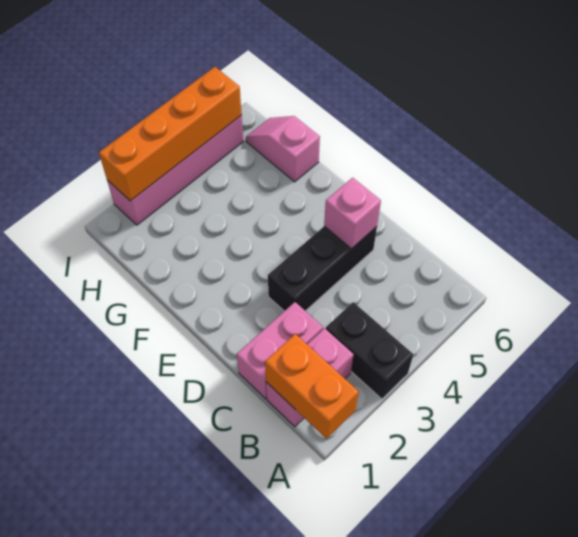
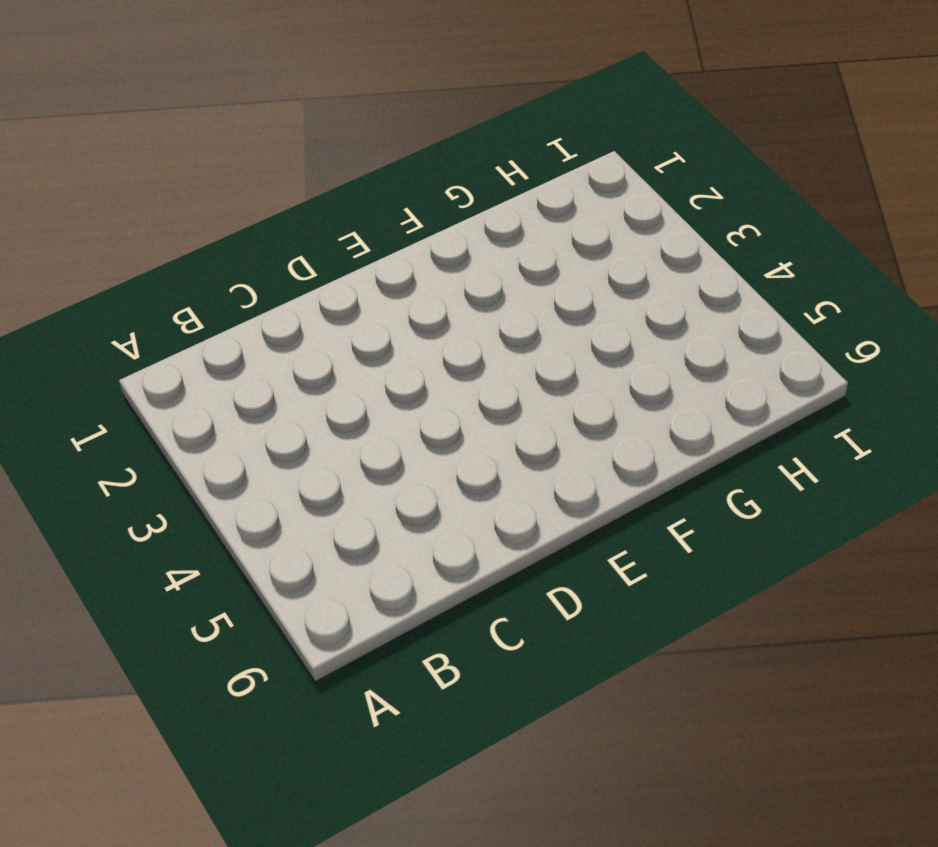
none -> black brick A3:B3 level 1
none -> pink brick B1:B2 level 1

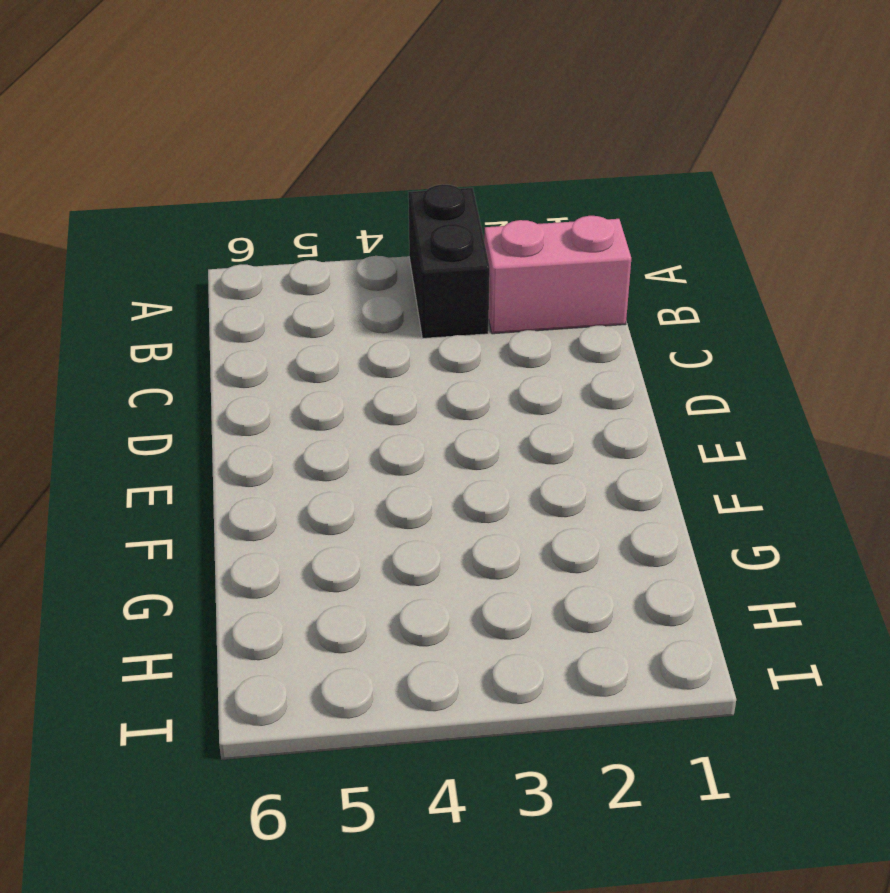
none -> pink brick C1:C2 level 1
none -> black brick D3:D5 level 1

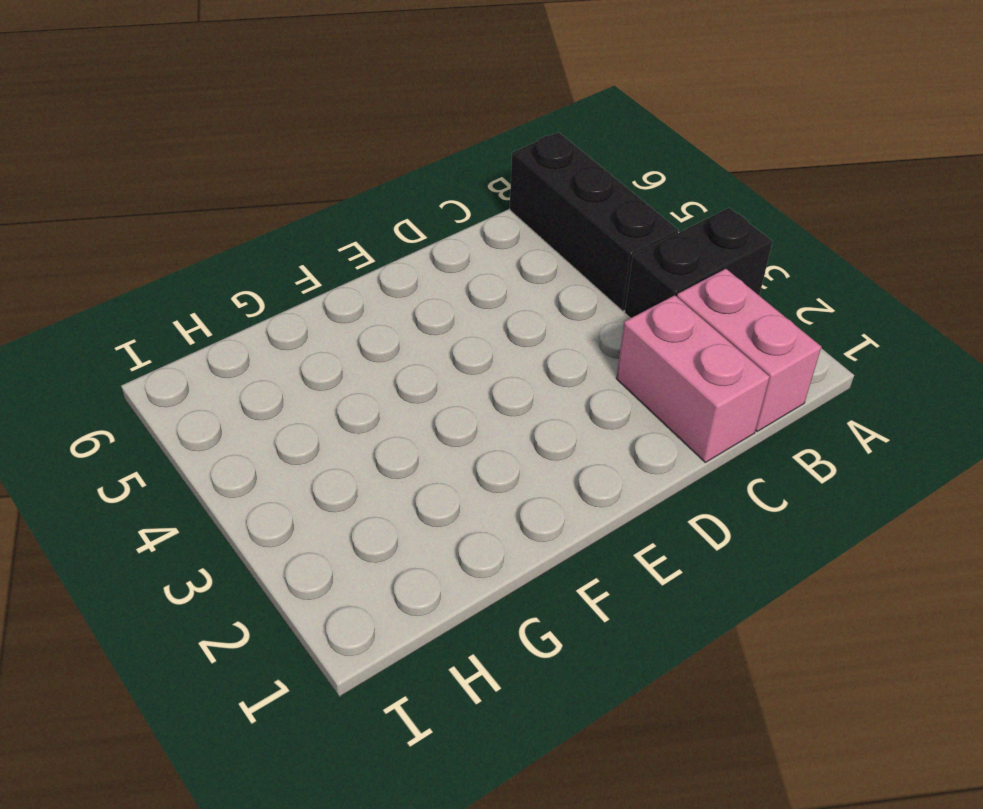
black brick B4:B6 level 1 -> black brick D3:D5 level 1
none -> pink slope G6:H6 level 1 top G
none -> pink brick I2:I5 level 1

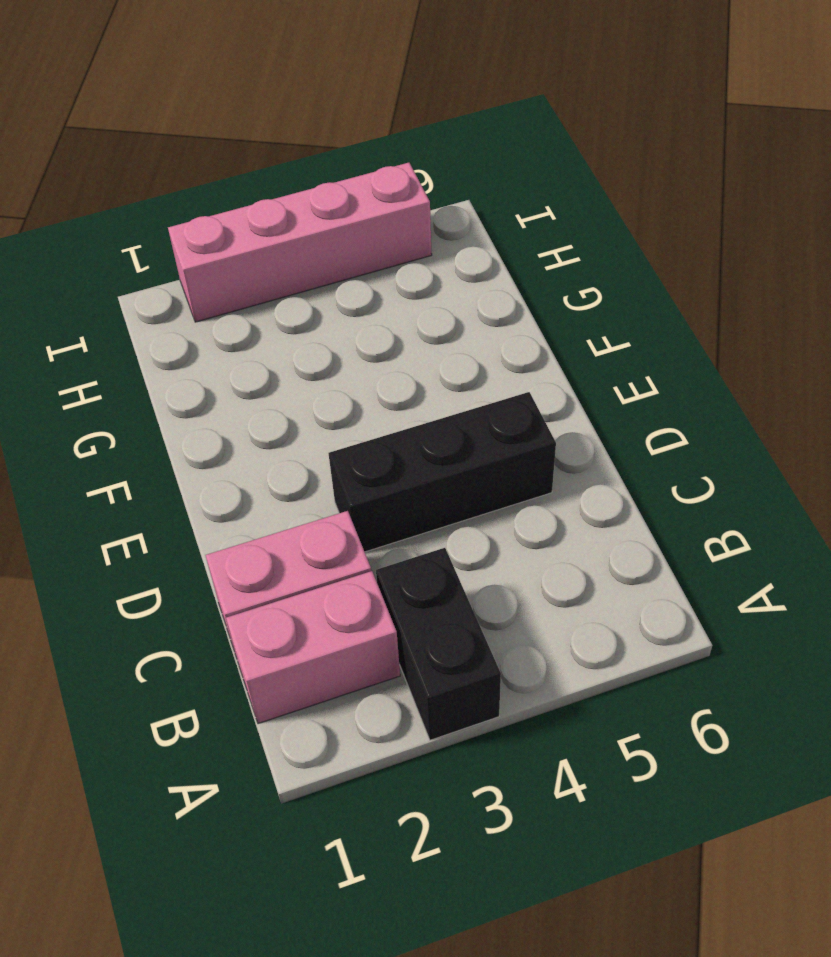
none -> pink slope G6:H6 level 1 top G
none -> orange brick A1:B1 level 2

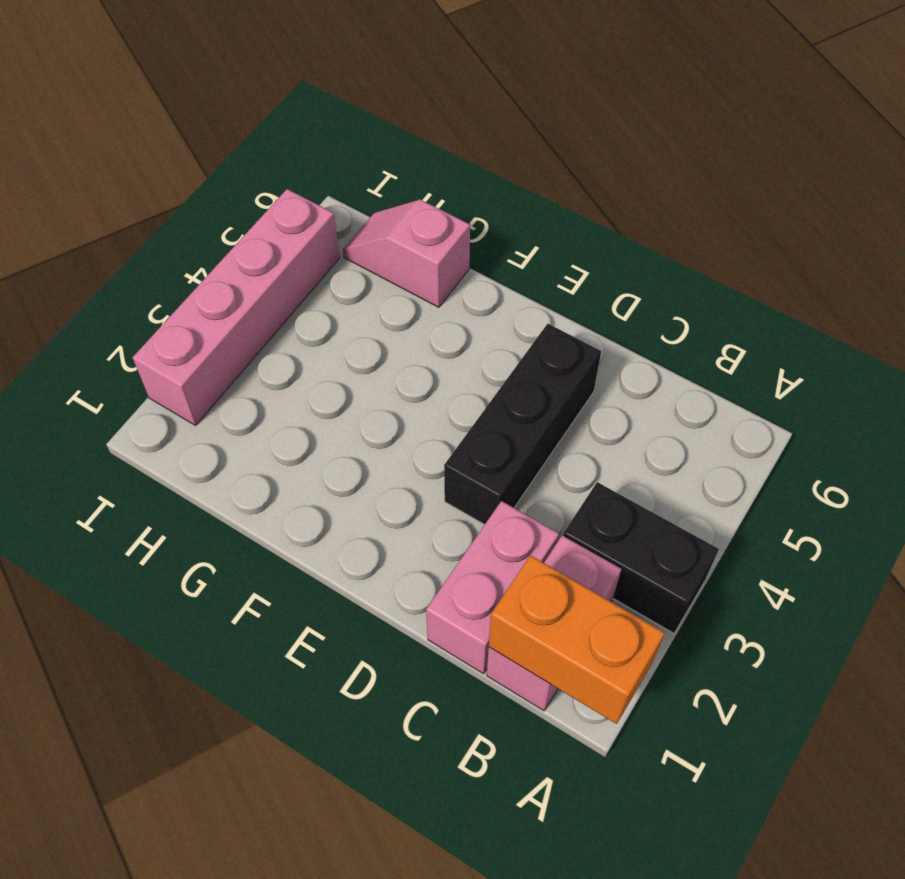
none -> pink brick D5 level 2
none -> orange brick I2:I5 level 2

